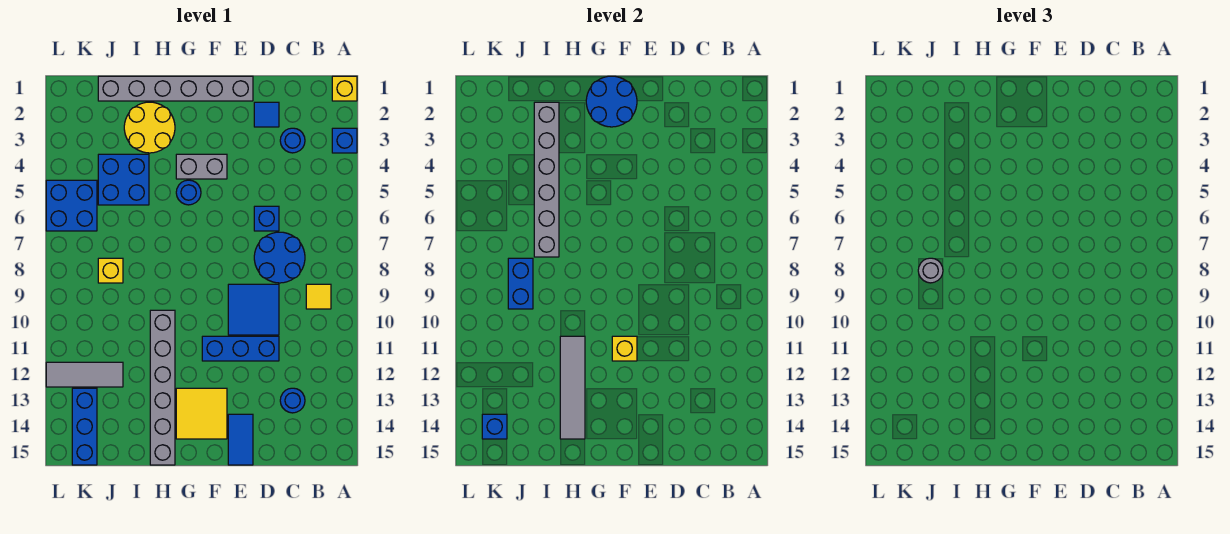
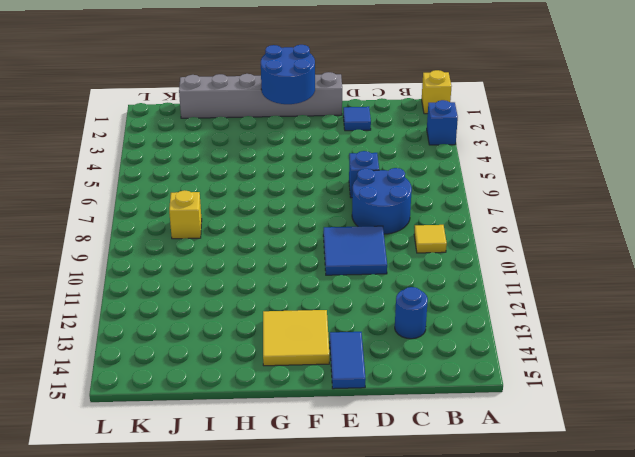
none -> blue round brick C3 level 1
none -> blue brick D11:F11 level 1
none -> grey brick F4:G4 level 1

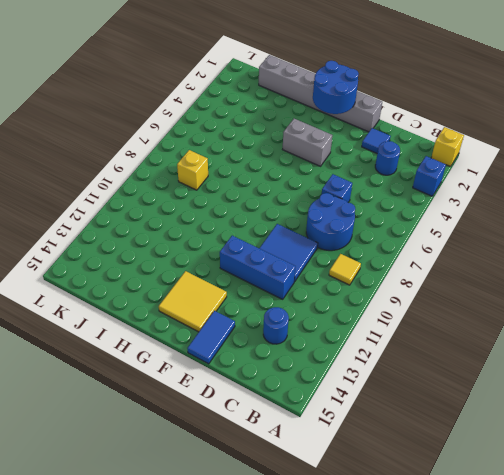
none -> blue round brick G5 level 1
none -> yellow round brick H2:I3 level 1
none -> grey brick H10:H15 level 1

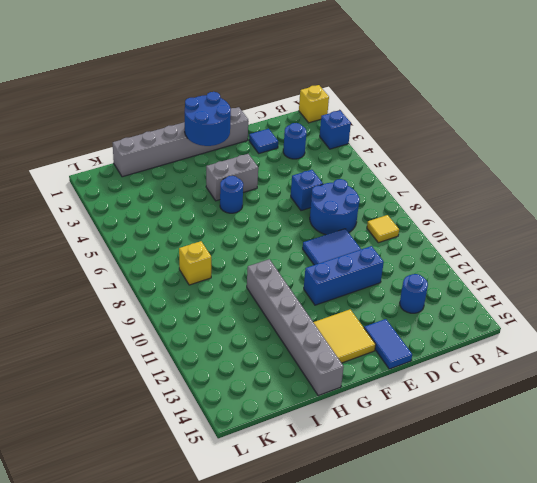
none -> yellow round brick H2:I3 level 1
none -> blue brick I4:J5 level 1
none -> grey tile J12:L12 level 1

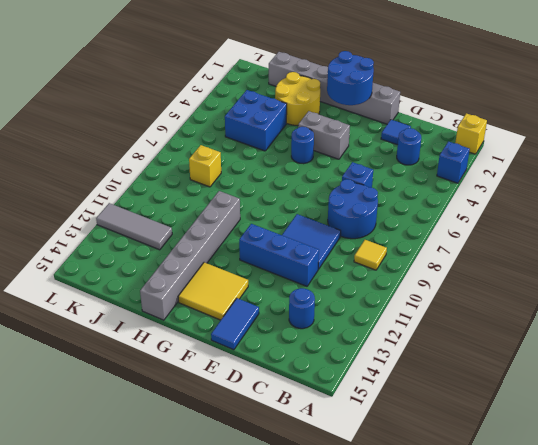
none -> blue brick K5:L6 level 1
none -> blue brick K13:K15 level 1
none -> yellow brick F11 level 2

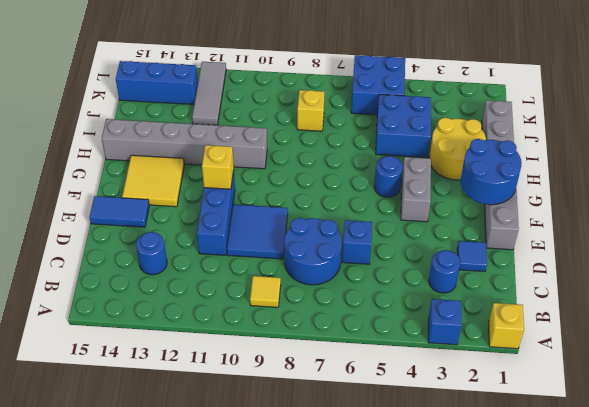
none -> grey tile H11:H14 level 2
none -> grey brick I2:I7 level 2
none -> blue brick J8:J9 level 2

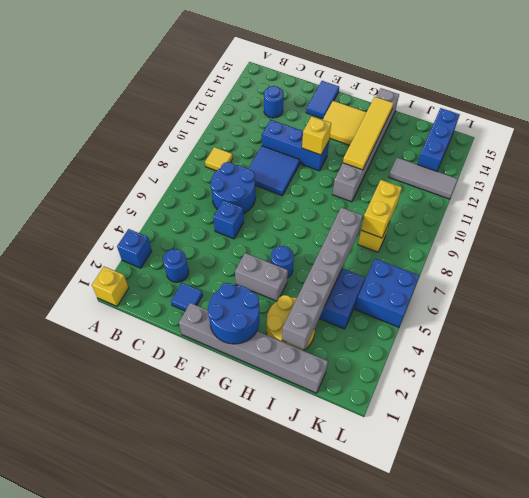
yellow tile H11:H14 level 2 -> grey tile H11:H14 level 2
yellow brick J8:J9 level 2 -> blue brick J8:J9 level 2
none -> blue brick K14 level 2
none -> grey round brick J8 level 3

